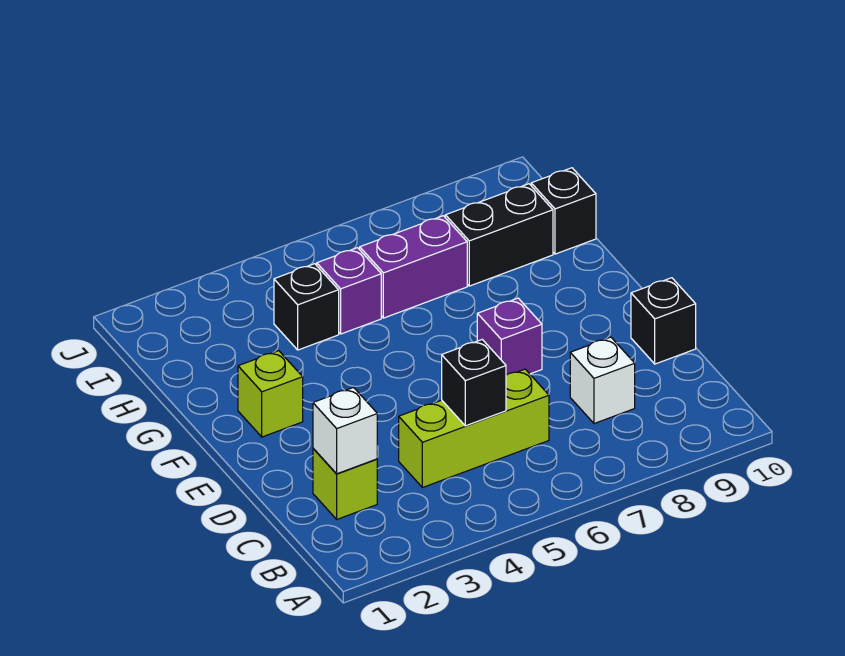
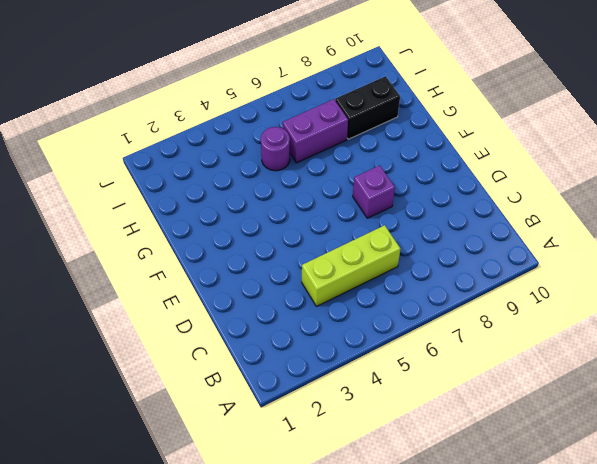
purple round brick H5 level 1 -> purple brick H5 level 1
none -> lime brick C2 level 1
none -> white brick C8 level 1
none -> black brick D10 level 1

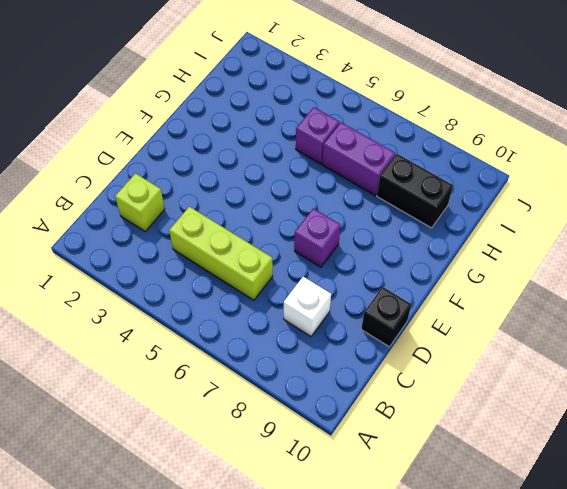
none -> lime brick F2 level 1
none -> black brick H4 level 1
none -> black brick H10 level 1

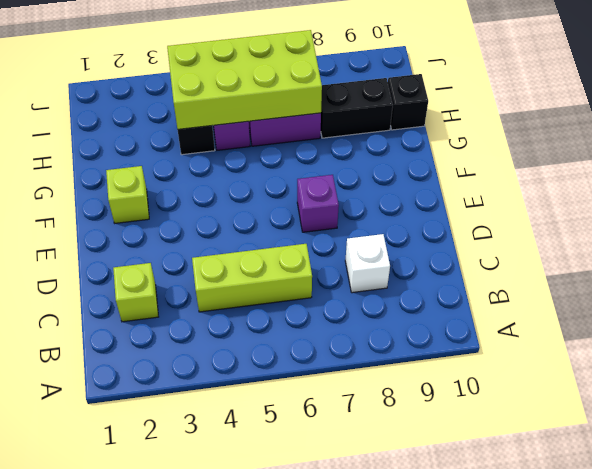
lime brick H4:I7 level 2 -> none
none -> black brick D10 level 1
none -> white brick C2 level 2
none -> black brick C5 level 2

